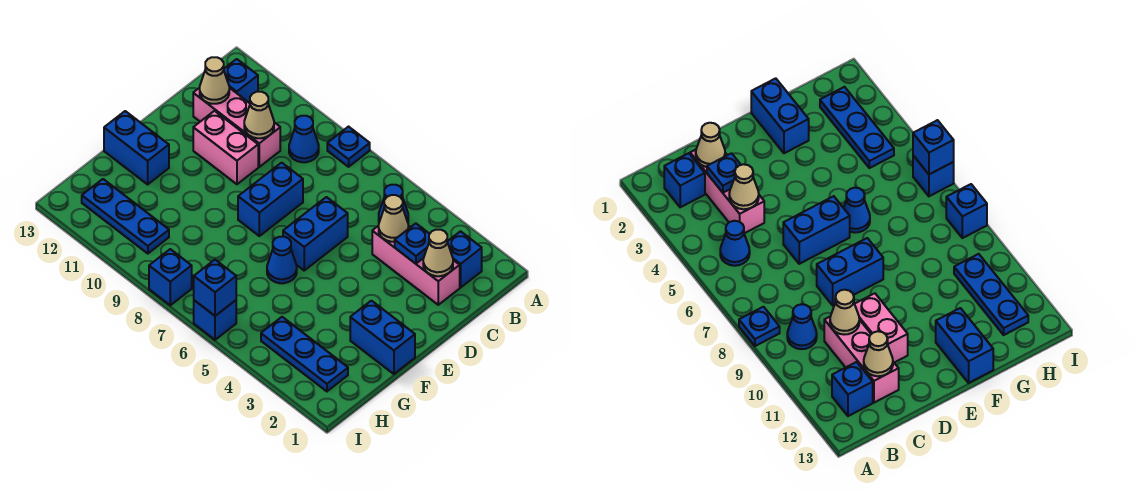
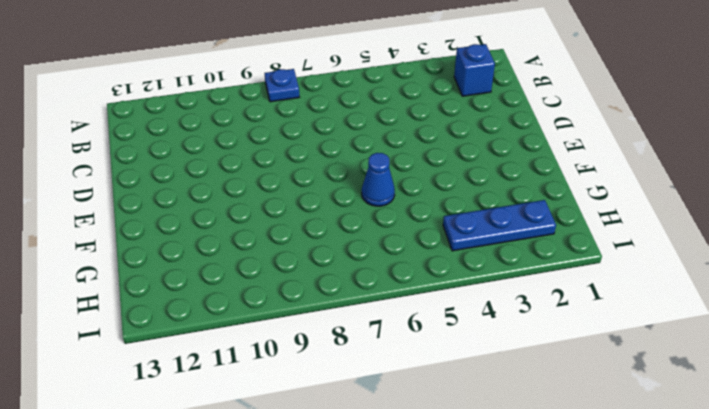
none -> blue cone B5 level 1
none -> blue cone B9 level 1
none -> blue brick B12 level 1

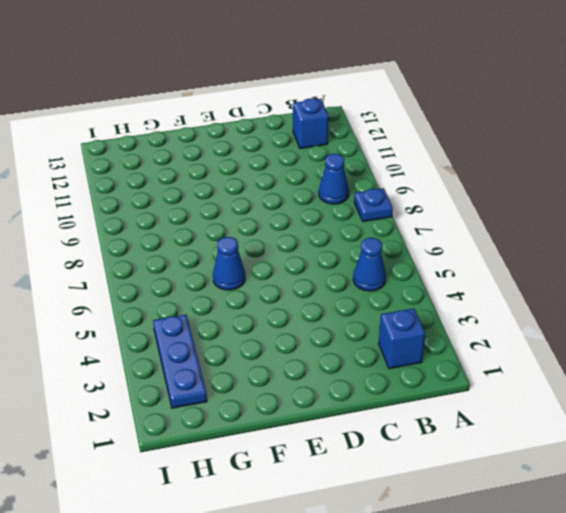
none -> pink brick C2:C4 level 1
none -> pink brick C10:C12 level 1
none -> blue brick D6:E6 level 1

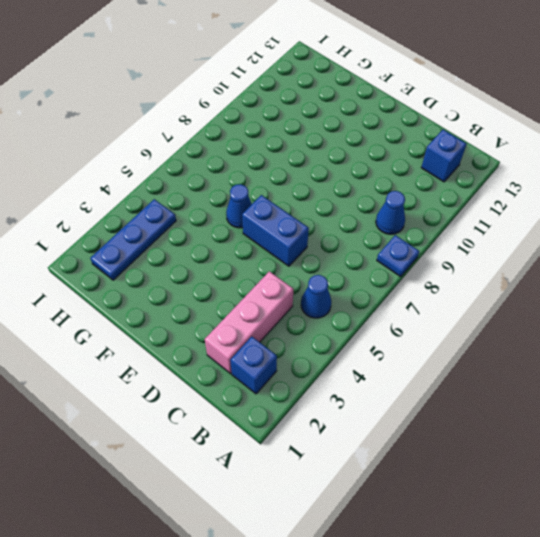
none -> pink brick C10:C12 level 1
none -> blue brick D8:E8 level 1
none -> pink brick D10:D11 level 1

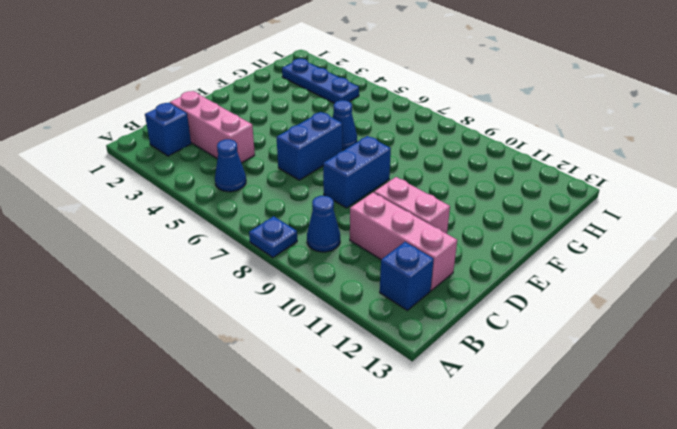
none -> blue brick F1:F2 level 1
none -> blue brick F12:F13 level 1
none -> blue plate H10:H12 level 1

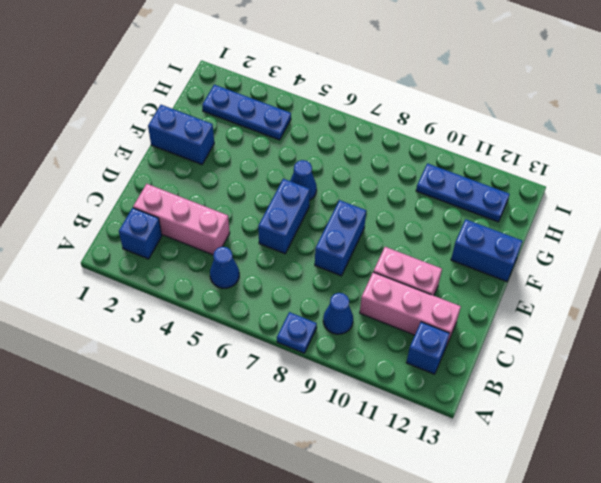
none -> blue brick I6 level 1
none -> blue brick I8 level 1
none -> tan cone C2 level 2

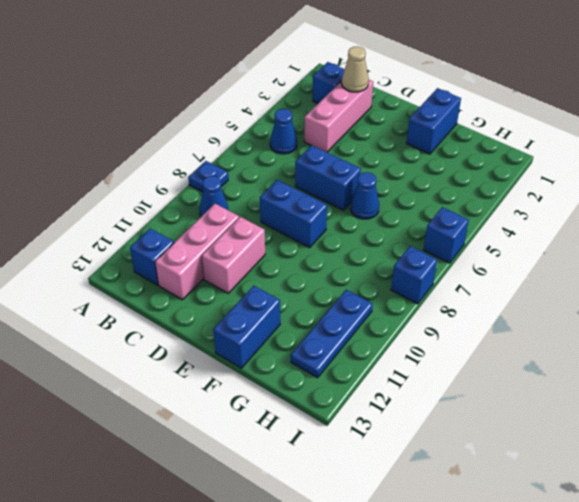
none -> blue plate H2:H4 level 1
none -> blue plate C3 level 2
none -> tan cone C4 level 2

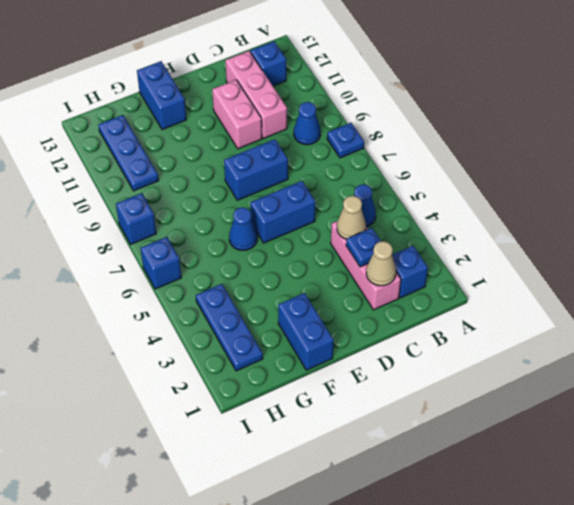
none -> tan cone C10 level 2
none -> tan cone C12 level 2
none -> blue brick I6 level 2

